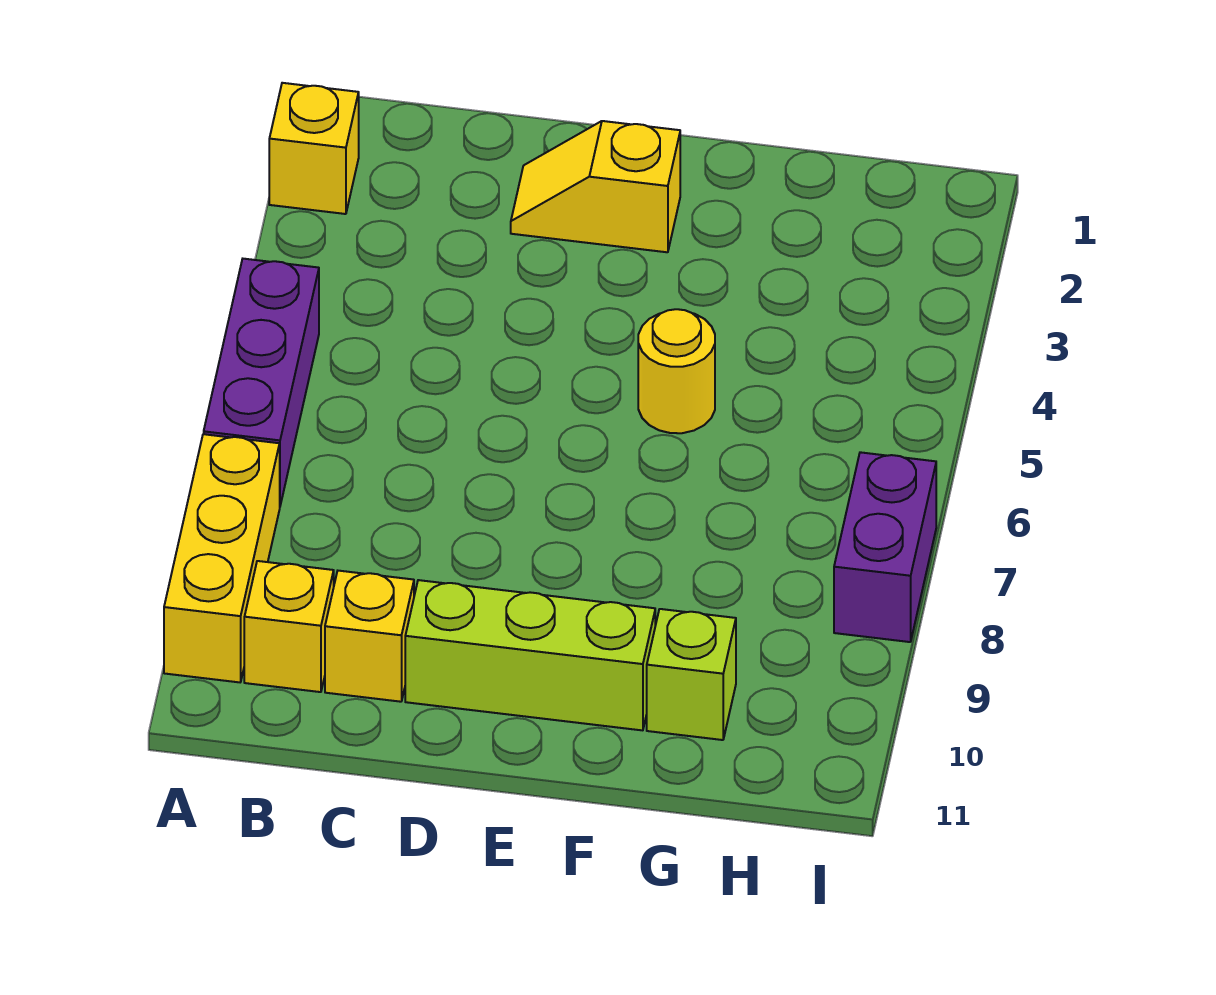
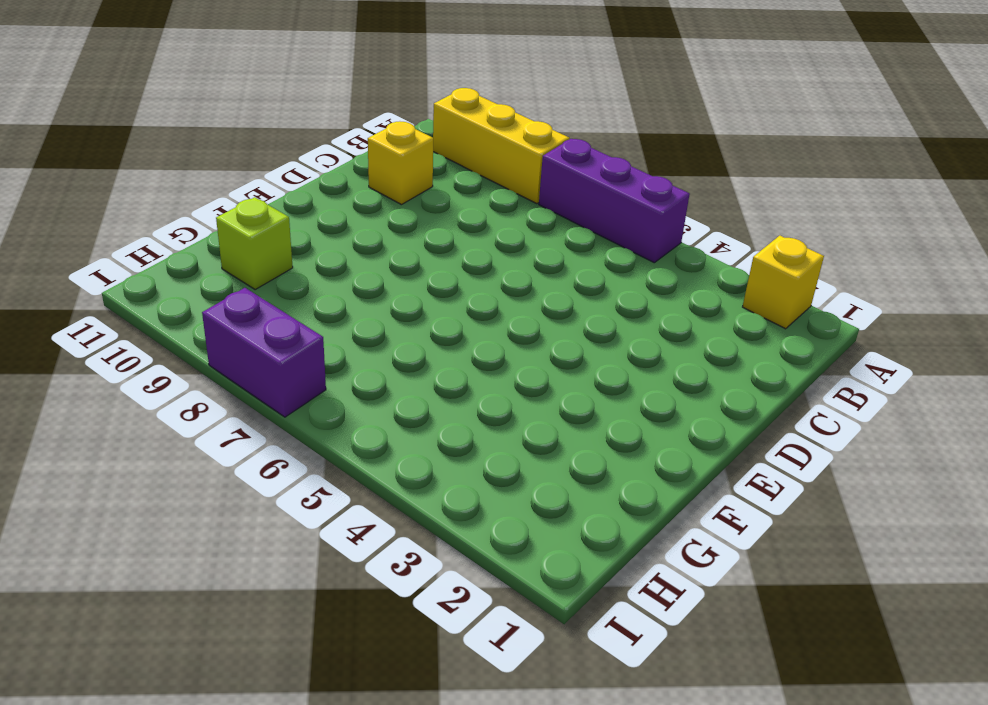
none -> yellow brick B10 level 1
none -> yellow slope D2:E2 level 1 top E

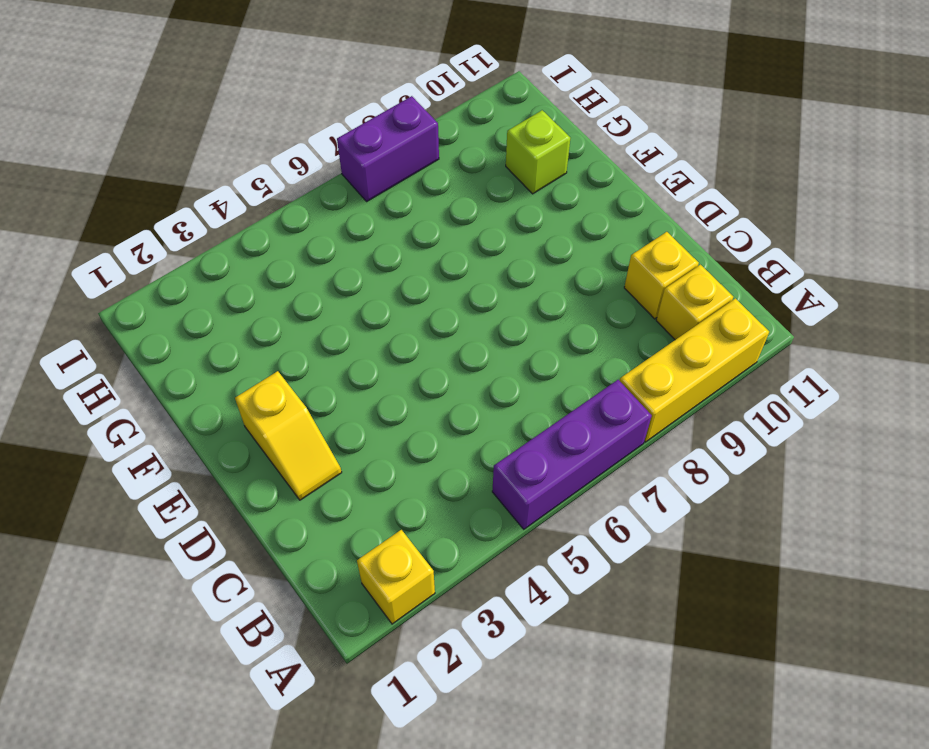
none -> lime brick D10:F10 level 1
none -> yellow round brick F5 level 1

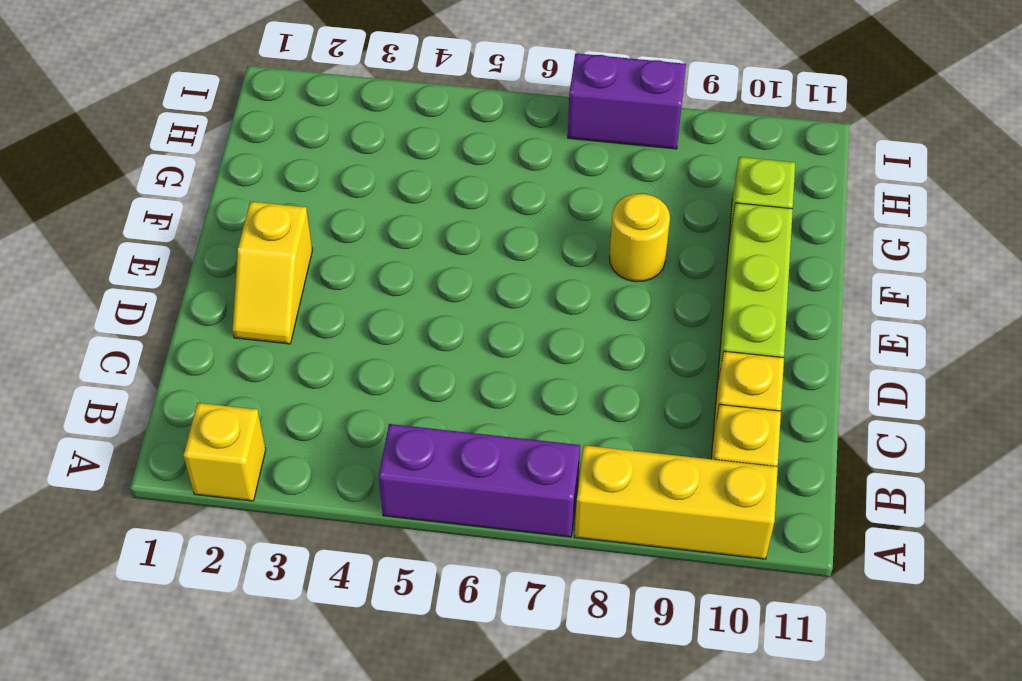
yellow round brick F8 level 1 -> yellow round brick F5 level 1

